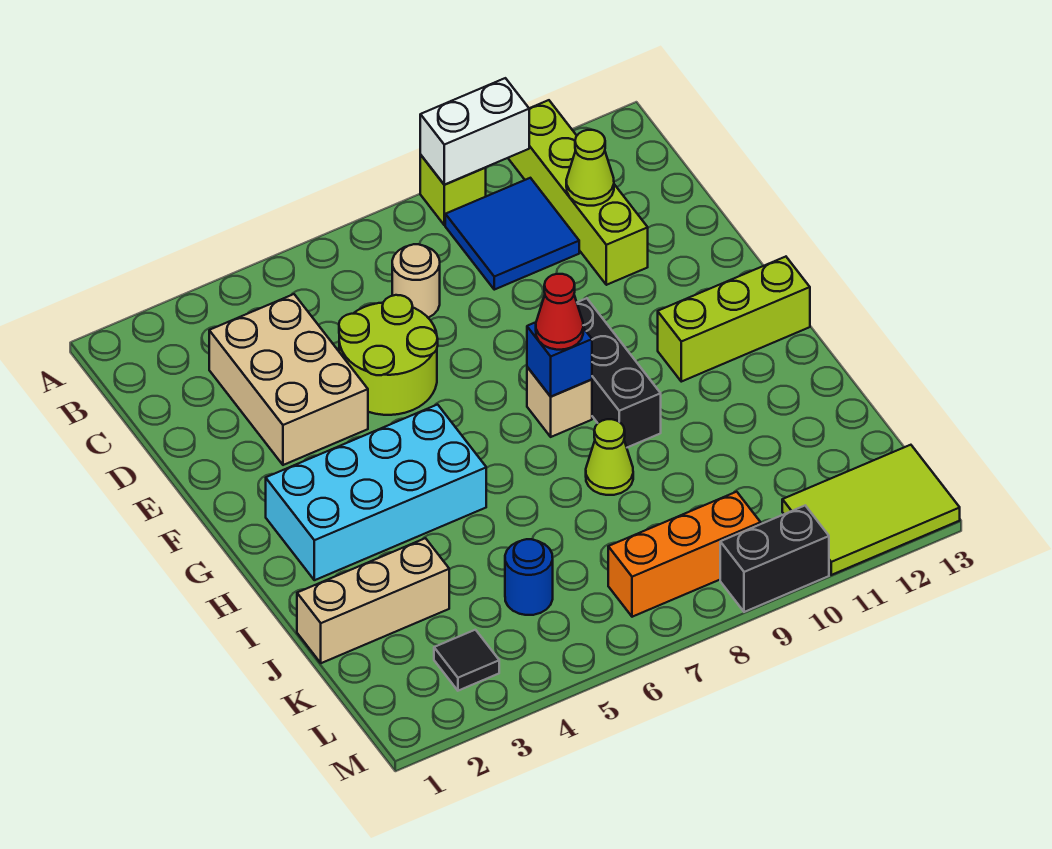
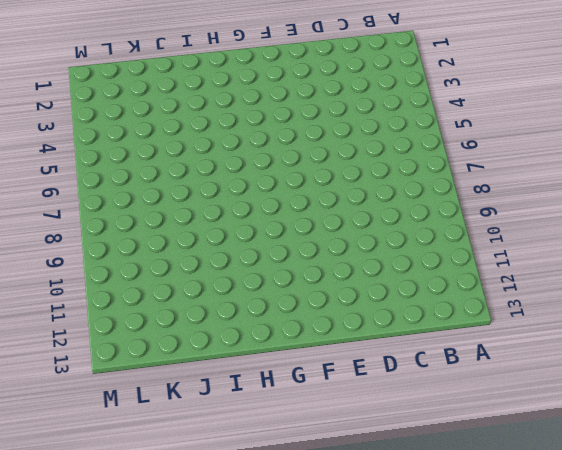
none -> lime brick A9 level 1
none -> lime brick A11:D11 level 1
none -> blue tile B9:C10 level 1

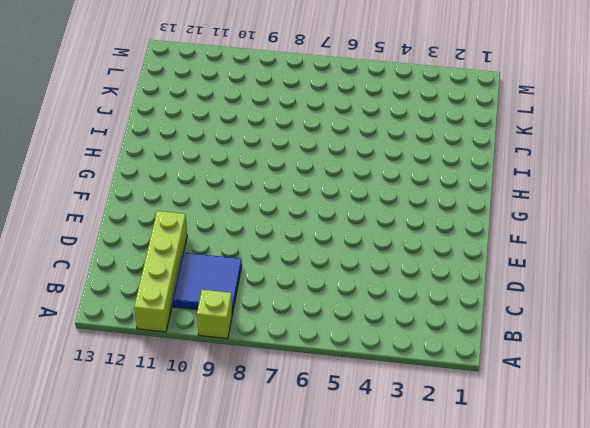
none -> tan brick C3:E4 level 1
none -> tan round brick C7 level 1
none -> lime round brick D5:E6 level 1

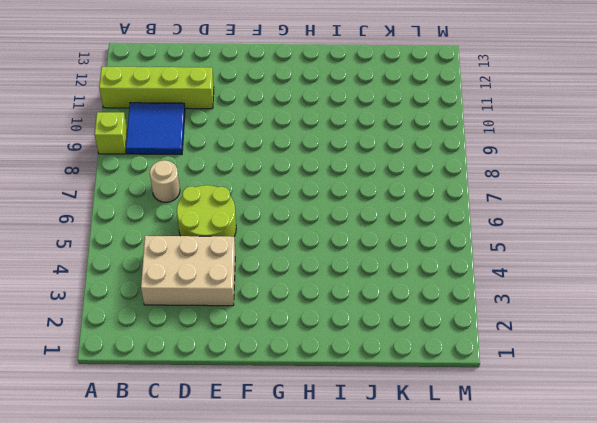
none -> black brick F9:H9 level 1
none -> cyan brick G2:H5 level 1
none -> tan brick G8 level 1

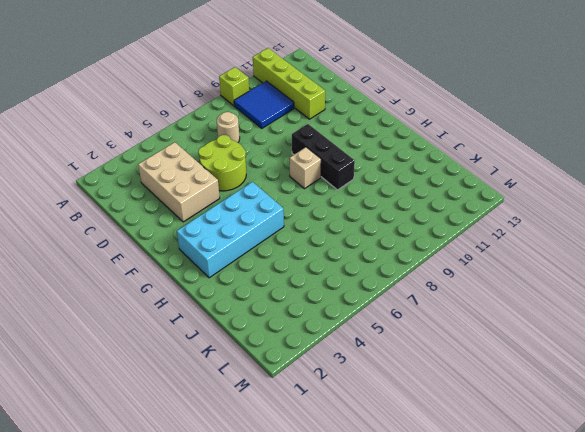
none -> lime brick G11:G13 level 1
none -> lime cone I8 level 1
none -> tan brick J1:J3 level 1

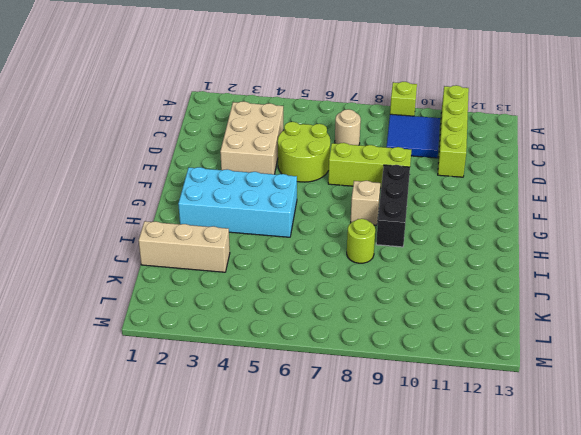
lime brick E7:E9 level 1 -> lime brick G11:G13 level 1
lime round brick I8 level 1 -> lime cone I8 level 1
none -> blue round brick K5 level 1
none -> black tile L3 level 1
none -> orange brick L7:L9 level 1

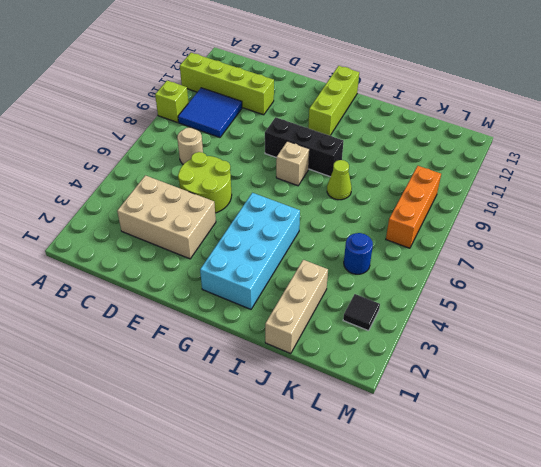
none -> lime tile L11:M13 level 1
none -> black brick M9:M10 level 1
none -> white brick A9:A10 level 2

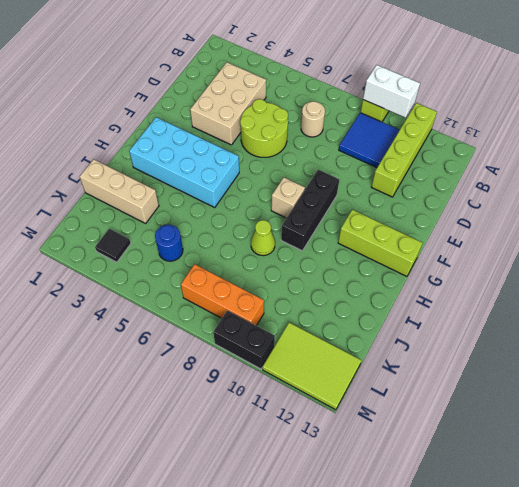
none -> lime cone C11 level 2
none -> blue brick G8 level 2
none -> red cone G8 level 3

